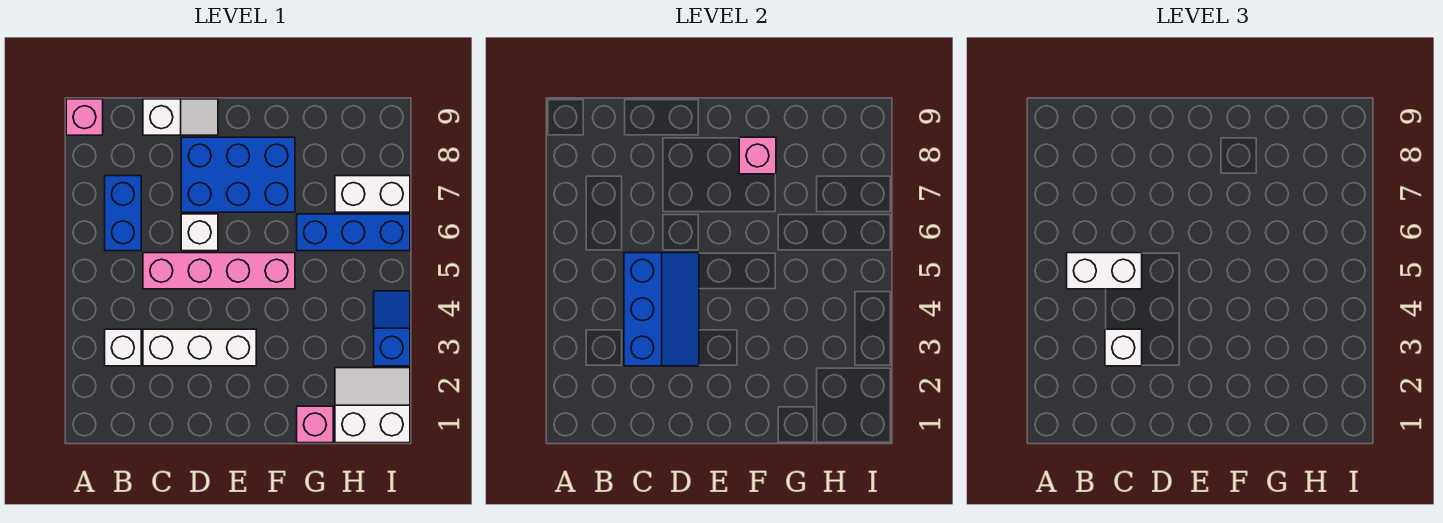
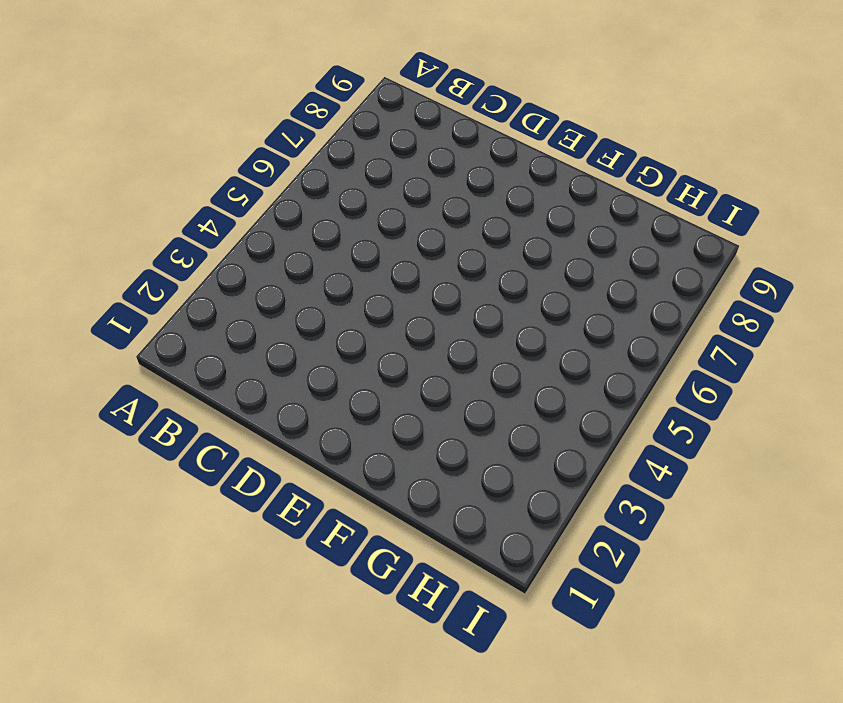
none -> pink brick A9 level 1
none -> white brick B3 level 1
none -> blue brick B6:B7 level 1

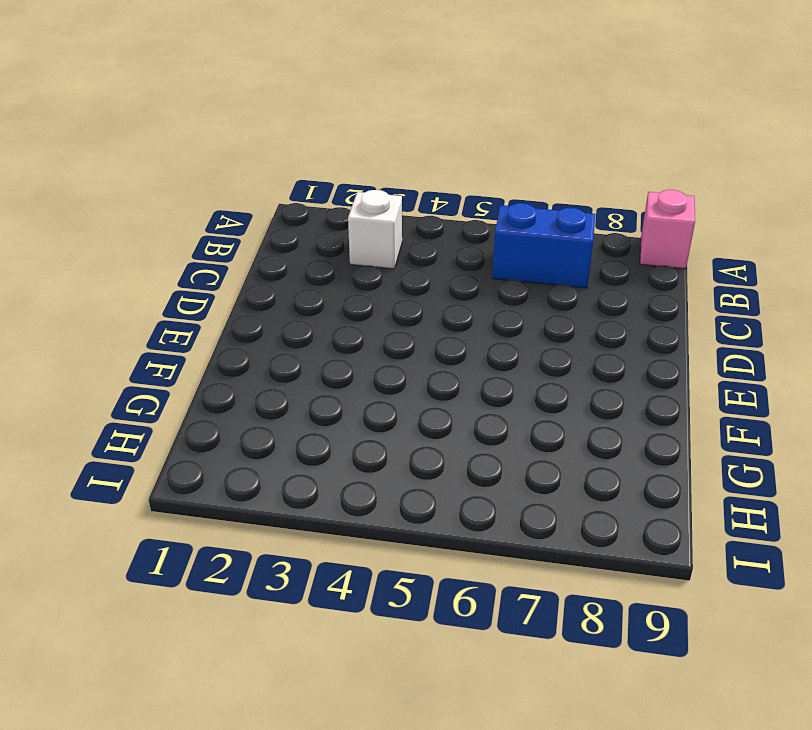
none -> white brick C3:E3 level 1
none -> pink brick C5:F5 level 1
none -> white slope C9:D9 level 1 top C

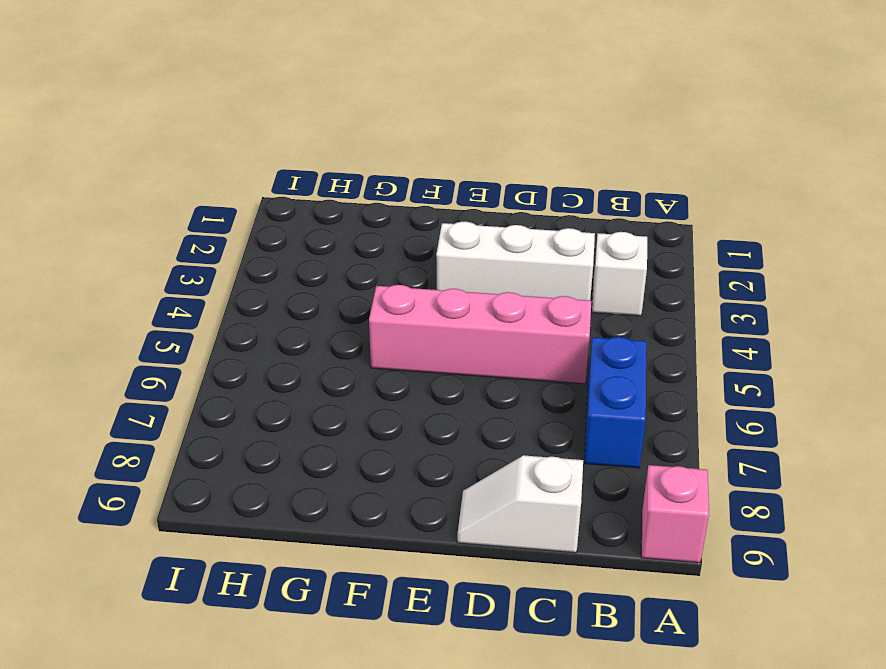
none -> white brick D6 level 1
none -> blue brick D7:F8 level 1
none -> pink brick G1 level 1

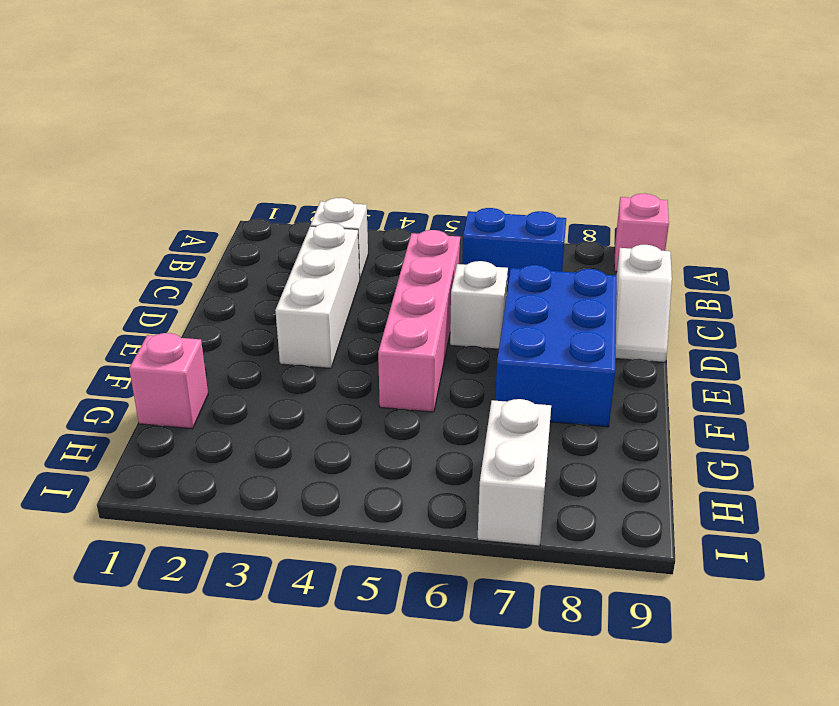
none -> blue brick G6:I6 level 1
none -> white slope H1:I2 level 1 top 1
none -> blue slope I3:I4 level 1 top 3

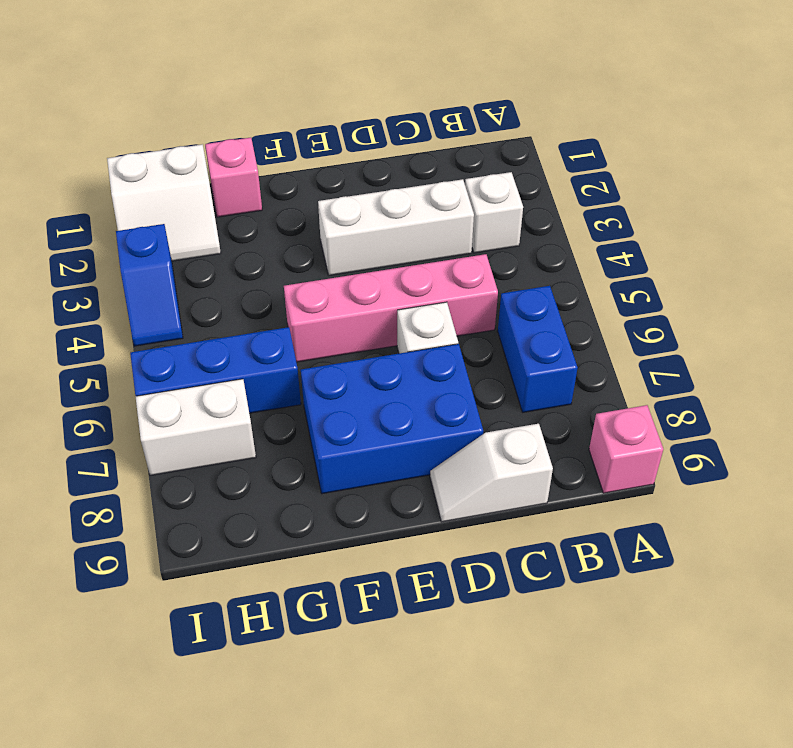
none -> blue slope C3:D5 level 2 top C
none -> pink brick F8 level 2
none -> white brick B5:C5 level 3

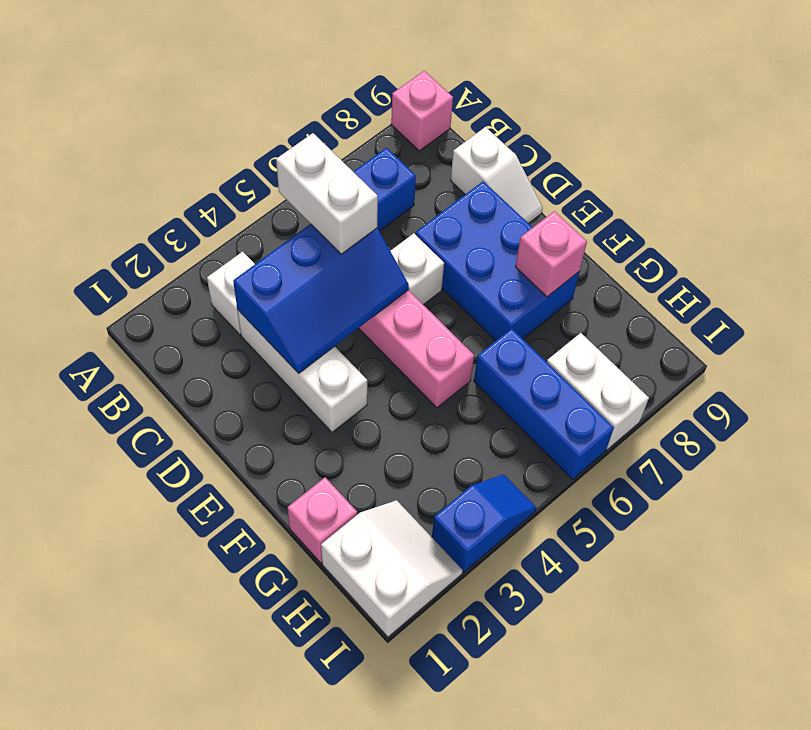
none -> white brick C3 level 3

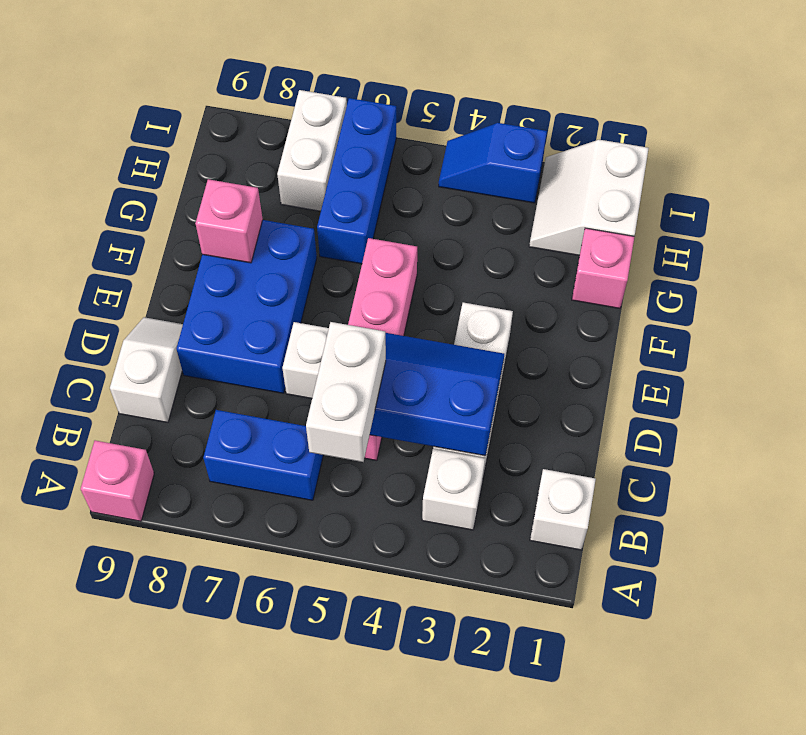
white brick B1 level 1 -> white brick C3 level 3

